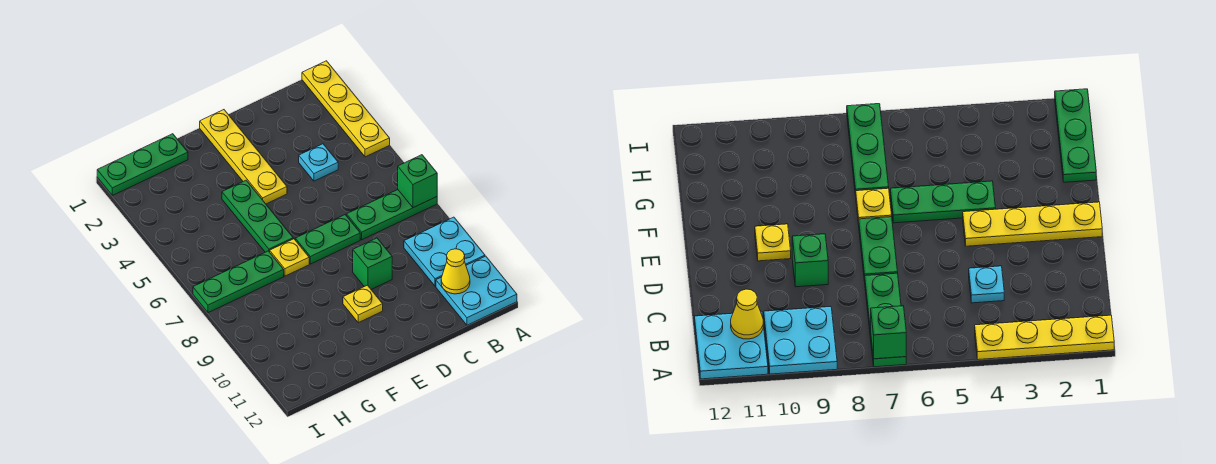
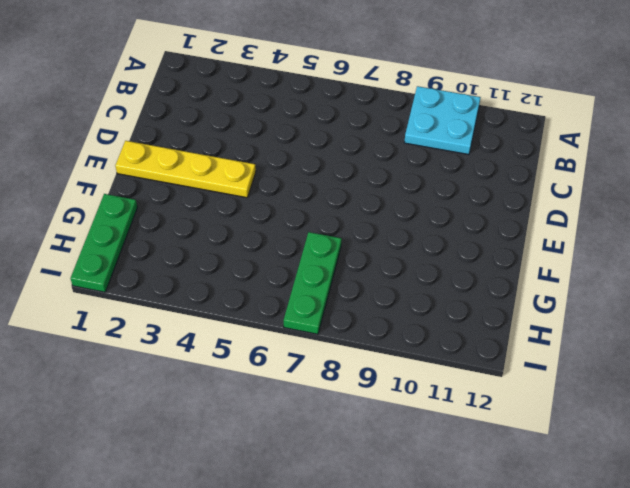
none -> yellow plate A1:A4 level 1
none -> green plate A7:C7 level 1
none -> cyan plate A11:B12 level 1

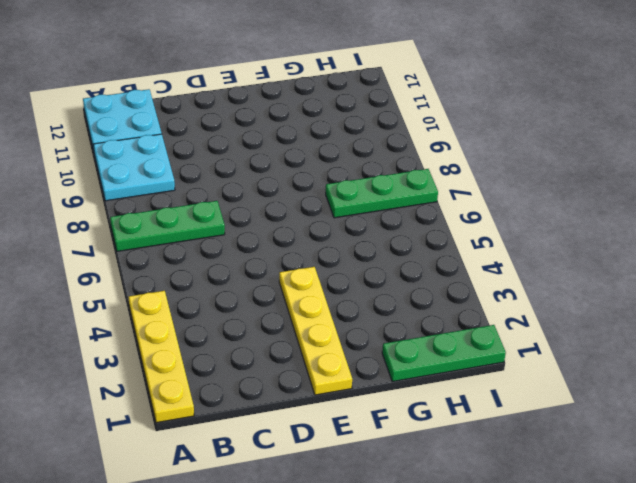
none -> cyan plate C4 level 1
none -> green plate D7:E7 level 1
none -> green brick D9 level 1

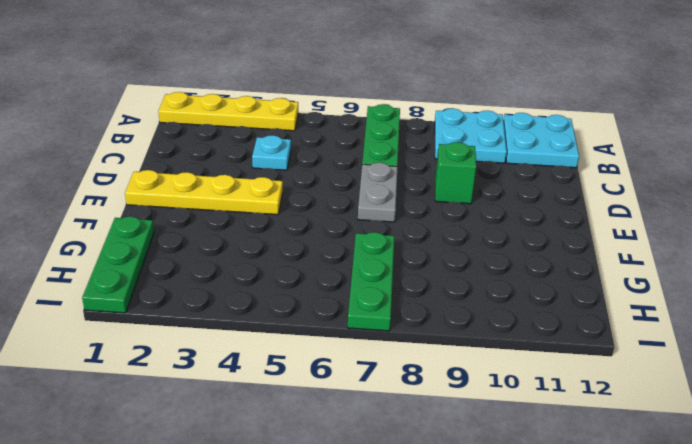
grey plate D7:E7 level 1 -> green plate D7:E7 level 1
none -> yellow plate E10 level 1
none -> green plate F4:F6 level 1
none -> yellow plate F7 level 1

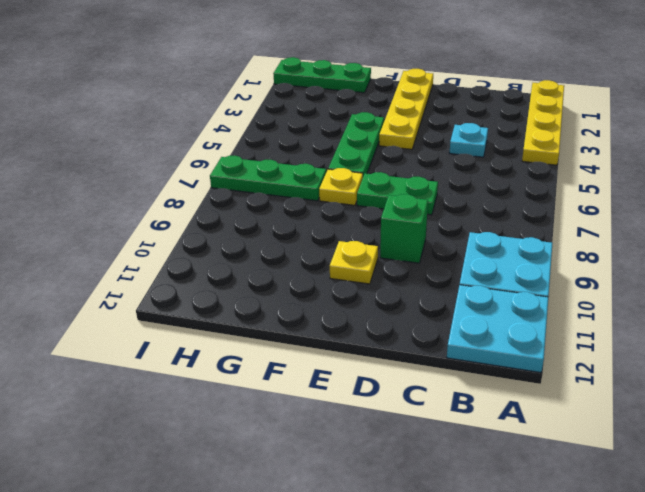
none -> green plate A7:C7 level 1
none -> green brick A7 level 2
none -> yellow cone B11 level 2

